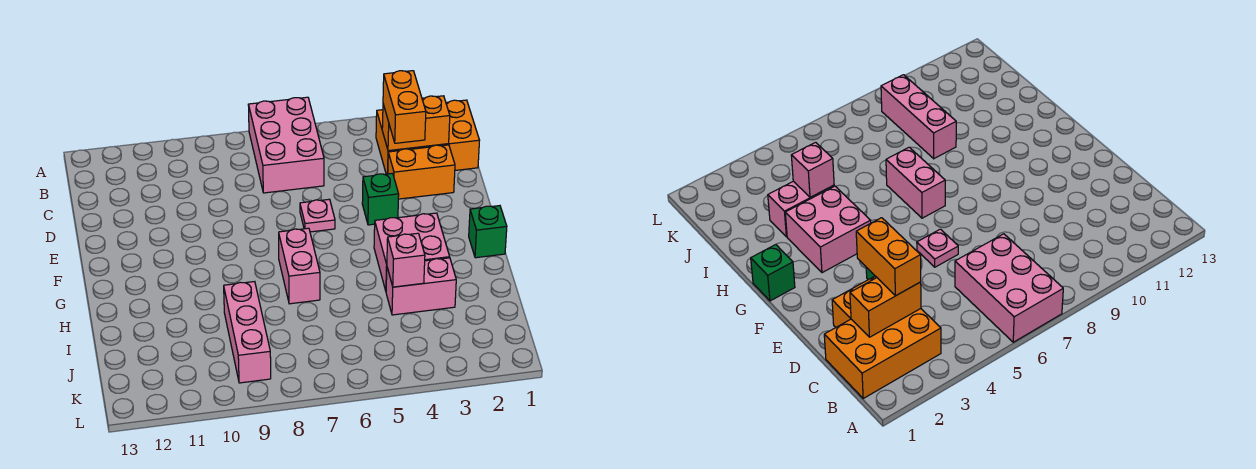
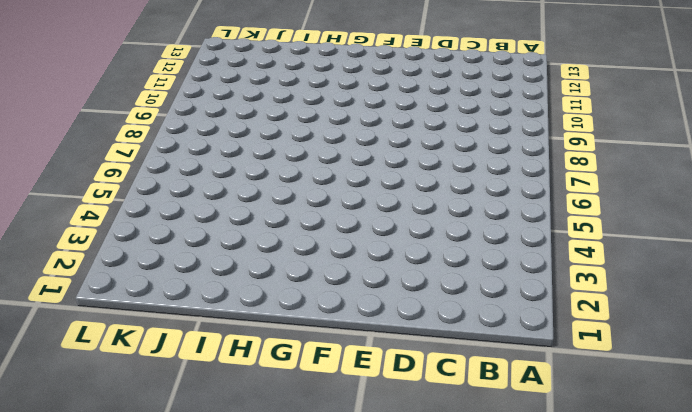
none -> pink brick A6:C7 level 1
none -> orange brick B1:C3 level 1
none -> orange brick D2:D3 level 1

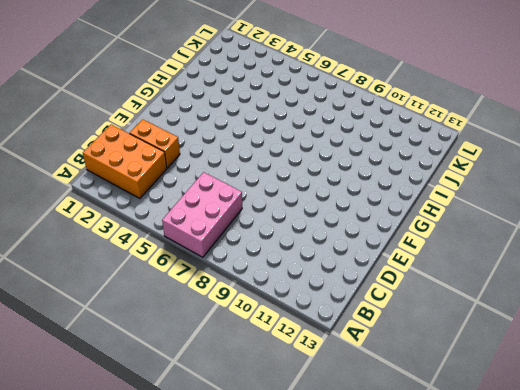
none -> green brick E4 level 1
none -> pink plate E6 level 1
none -> green brick G1 level 1

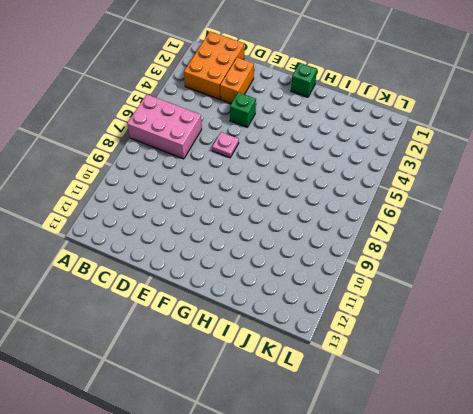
none -> pink brick G3:H4 level 1
none -> pink brick G7:H7 level 1
none -> pink brick I3:I4 level 1

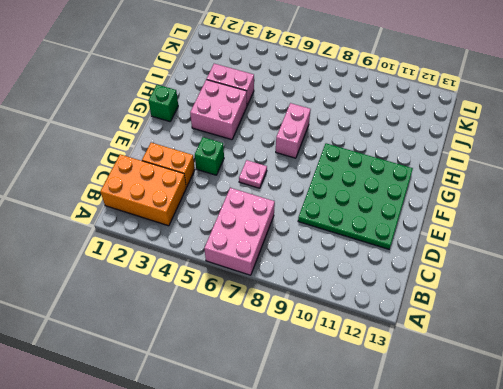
green plate D9:G12 level 1 -> none
none -> pink brick I9:K9 level 1
none -> orange brick C2:C3 level 2
none -> pink brick I4 level 2

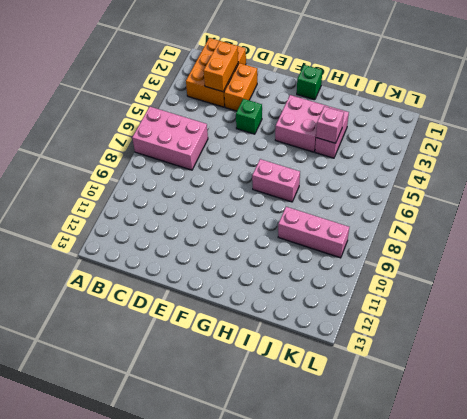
none -> pink plate E6 level 1
none -> orange brick C3:D3 level 3

